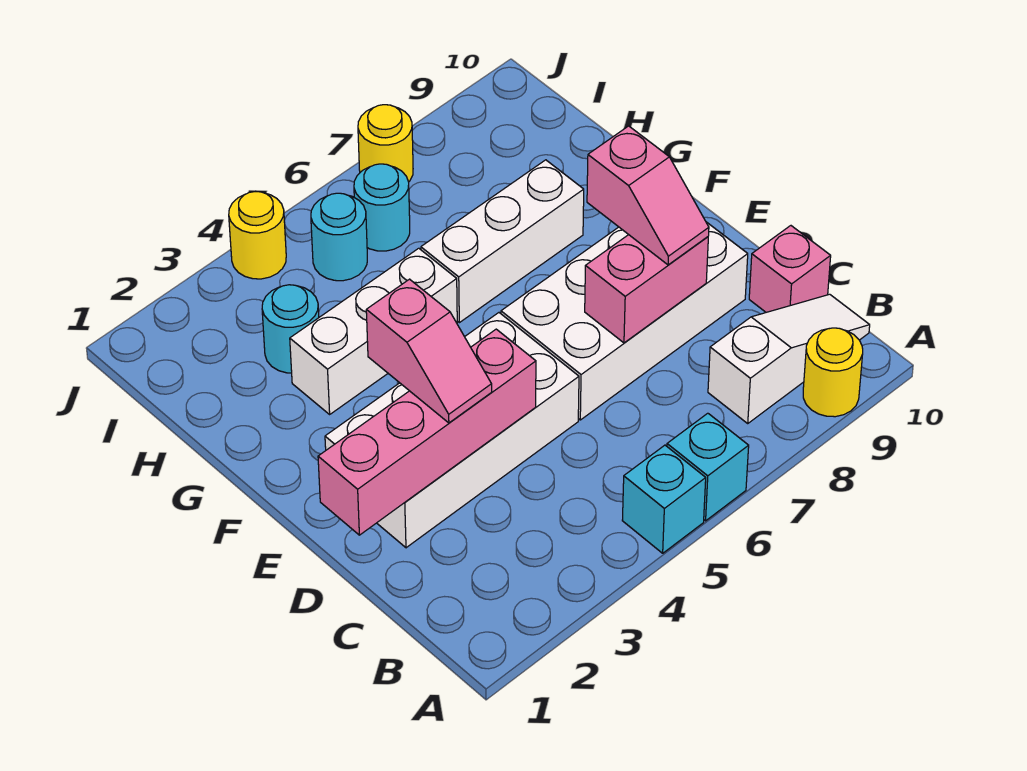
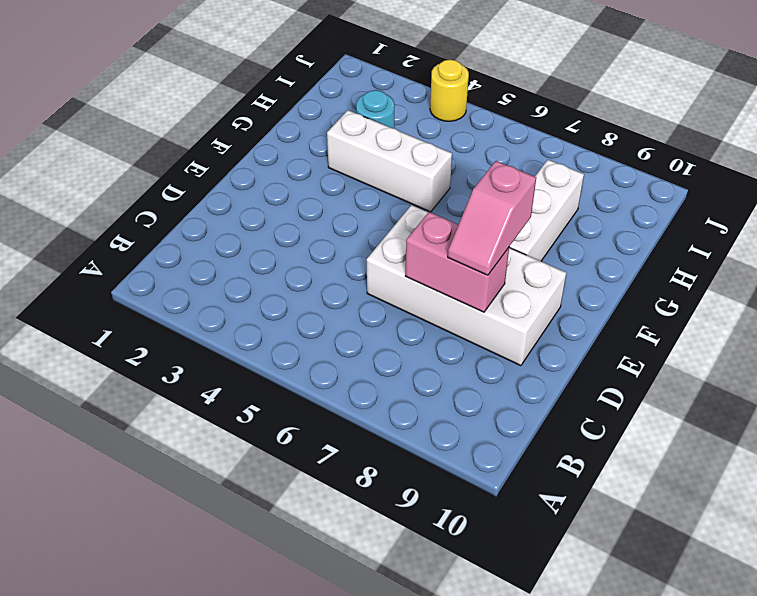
white brick F8:H8 level 1 -> white brick G6:G8 level 1
none -> cyan brick A5 level 1
none -> cyan brick A6 level 1
none -> yellow round brick A9 level 1

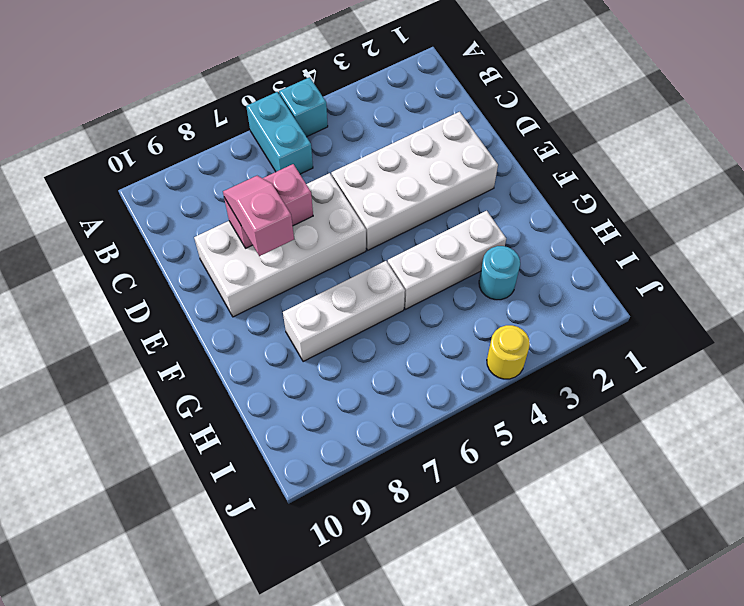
cyan brick A6:B6 level 1 -> cyan brick A6 level 1
none -> yellow round brick A9 level 1
none -> white slope B8:B10 level 1 top 8
none -> pink brick C10 level 1

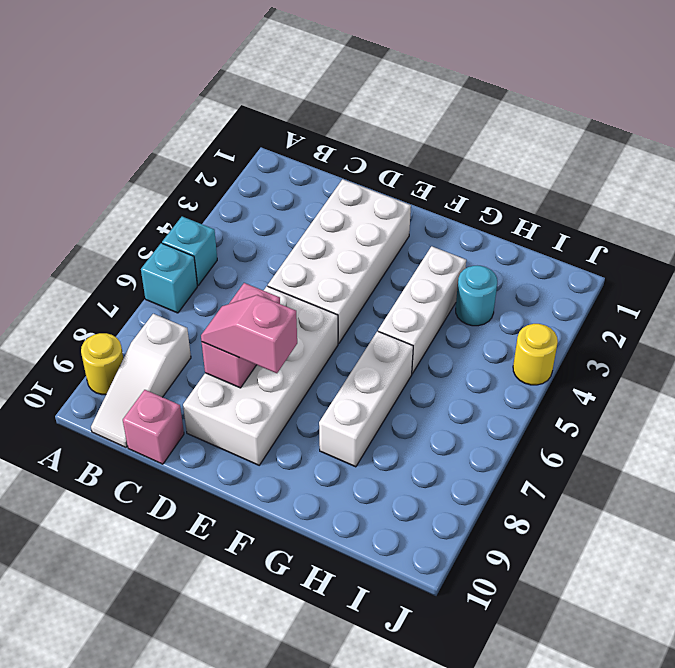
none -> cyan round brick I5 level 1
none -> cyan round brick I6 level 1
none -> yellow round brick J7 level 1

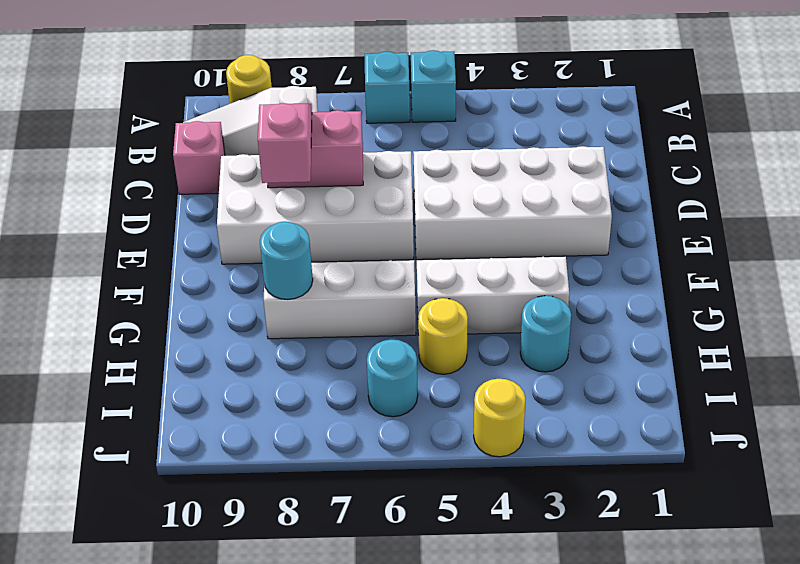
cyan round brick G8 level 2 -> cyan round brick I5 level 1
yellow round brick H5 level 1 -> yellow round brick J7 level 1
none -> pink brick D1:D4 level 2
none -> pink slope D3:E3 level 3 top E

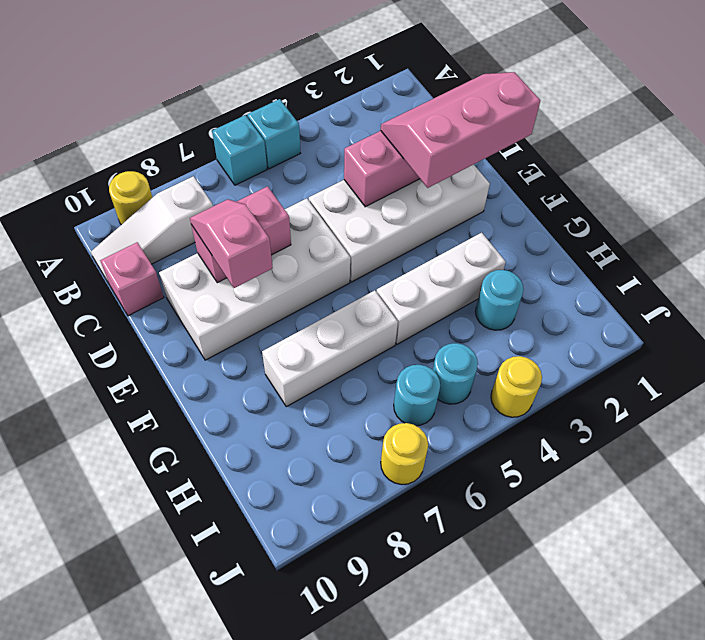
pink slope D1:E3 level 3 top E -> pink slope D3:E3 level 3 top E

